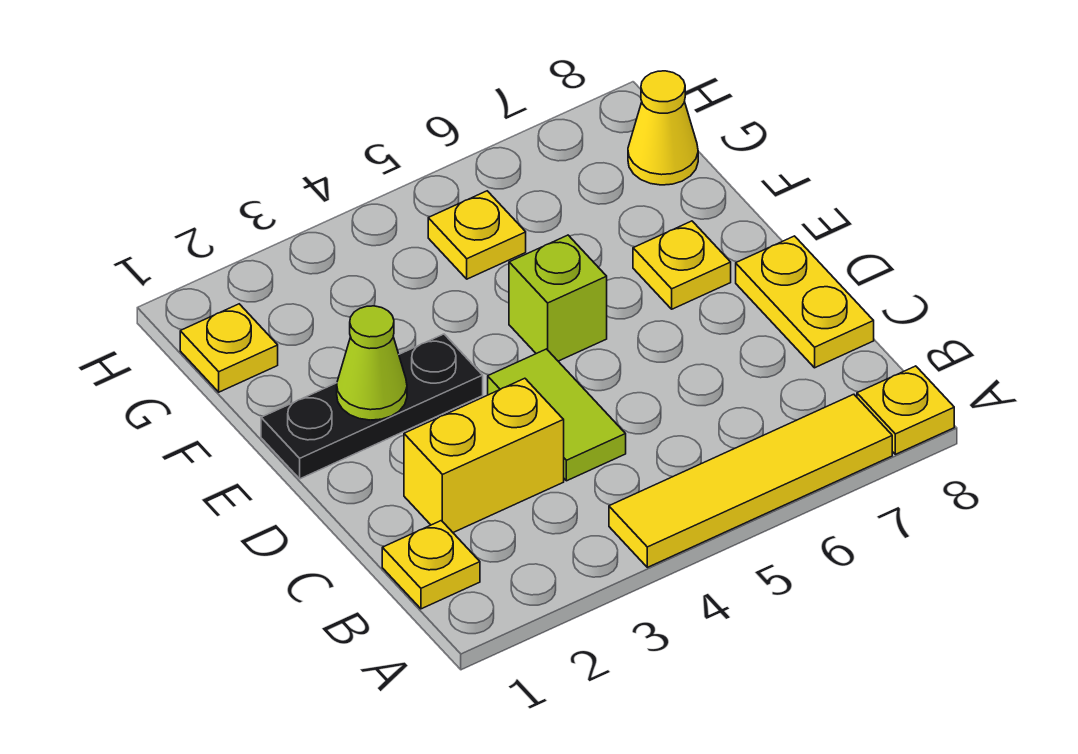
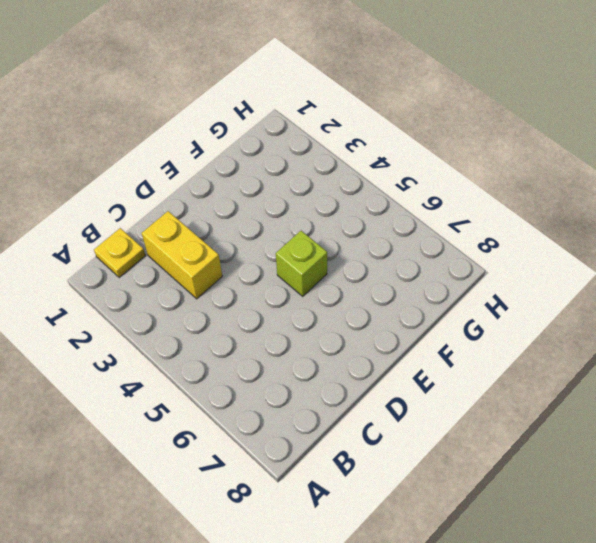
none -> yellow tile A4:A7 level 1
none -> yellow plate A8 level 1
none -> lime tile C4:D4 level 1

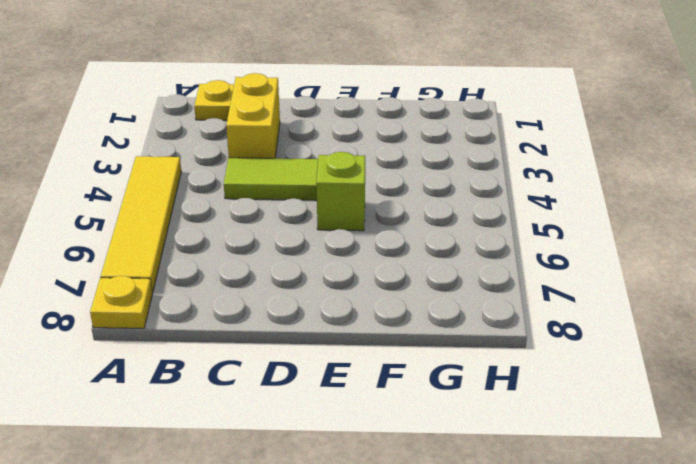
none -> yellow plate C8:D8 level 1
none -> black plate E1:E3 level 1
none -> yellow plate E7 level 1

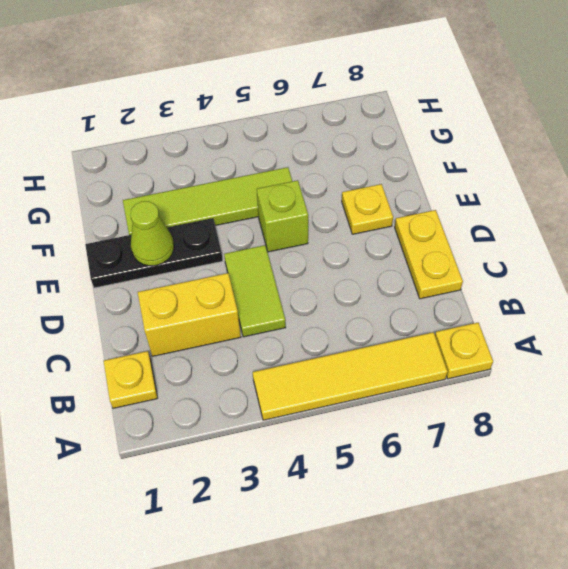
lime tile F2:F5 level 1 -> none
none -> yellow plate G1 level 1
none -> yellow plate G5 level 1
none -> yellow cone G8 level 1

